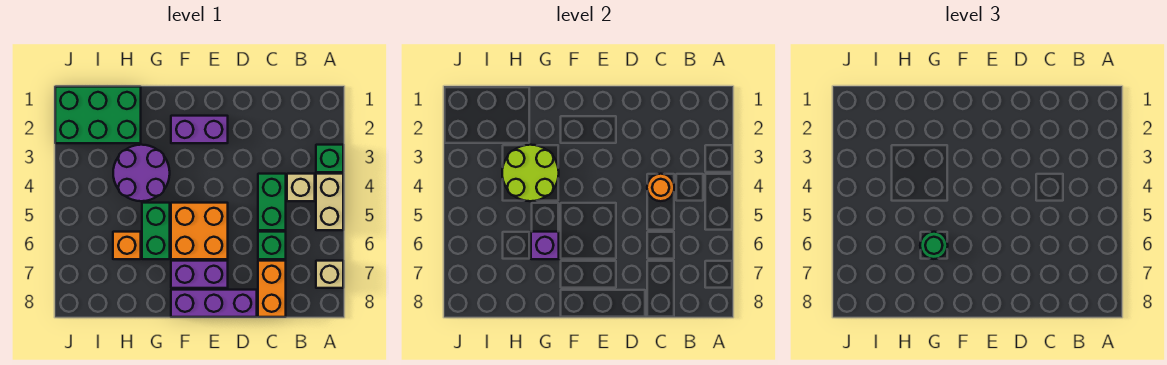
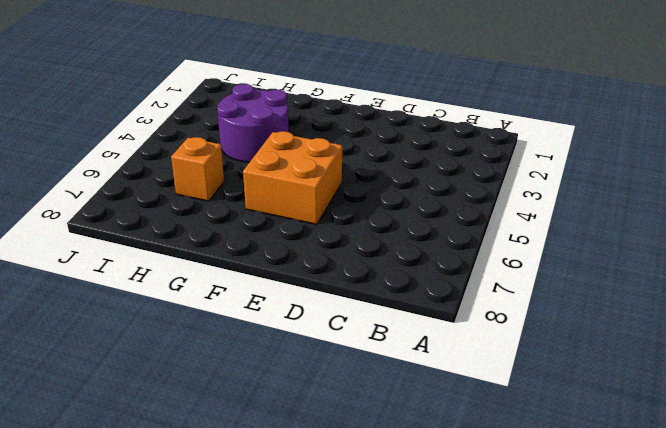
none -> green brick A3 level 1
none -> tan brick A4:A5 level 1
none -> tan brick A7 level 1

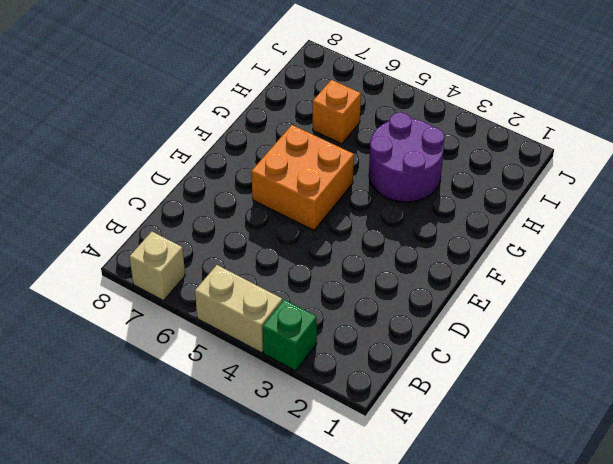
none -> tan brick B4 level 1
none -> green brick C4:C5 level 1
none -> green brick C6 level 1

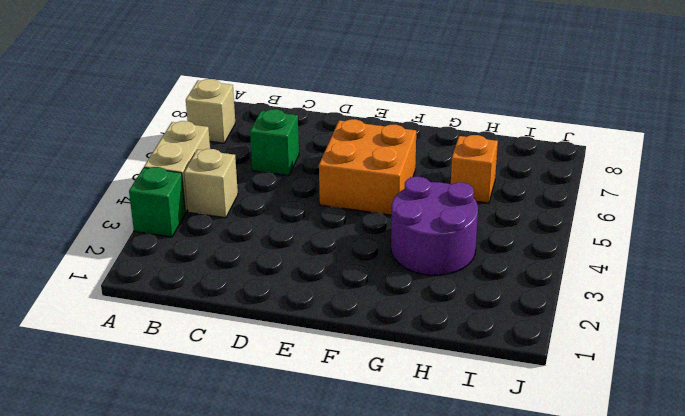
none -> green brick C4:C5 level 1
none -> orange brick C7:C8 level 1
none -> purple brick D8:F8 level 1

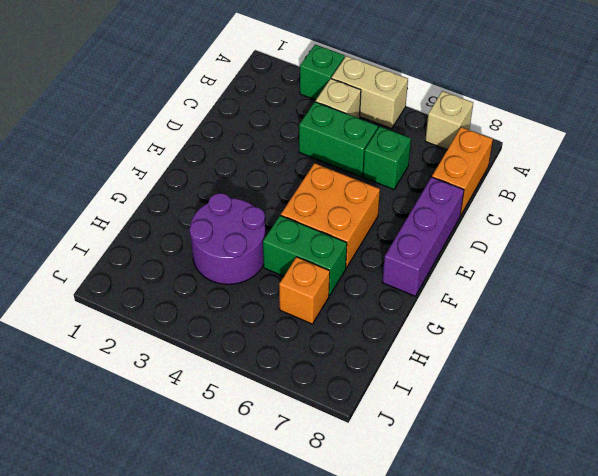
orange brick B8:C8 level 1 -> orange brick C7:C8 level 1
none -> purple brick E2:F2 level 1
none -> purple brick E7:F7 level 1
none -> green brick H1:J2 level 1

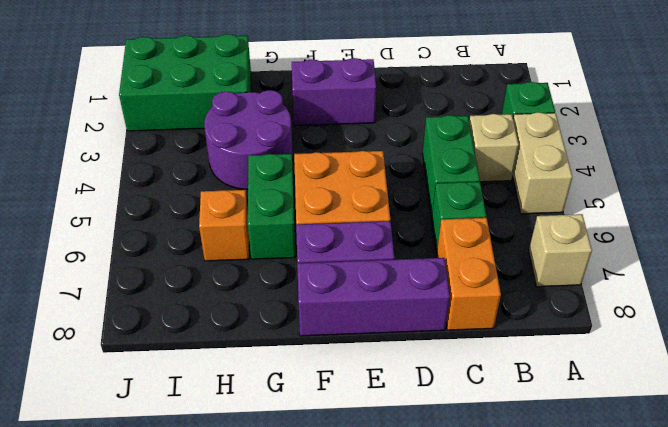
none -> orange round brick C4 level 2
none -> lime round brick G3:H4 level 2
none -> purple brick G6 level 2

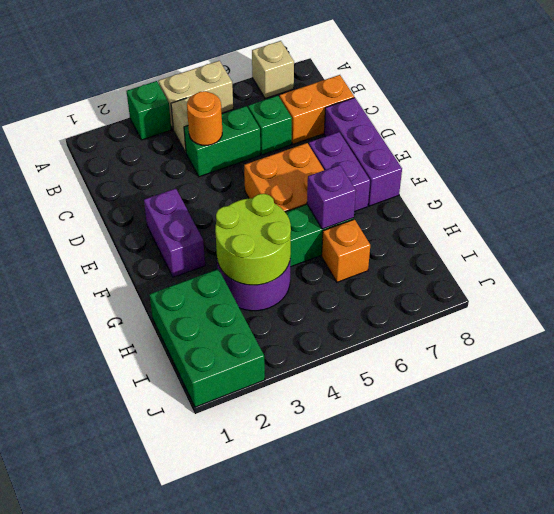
none -> green round brick G6 level 3

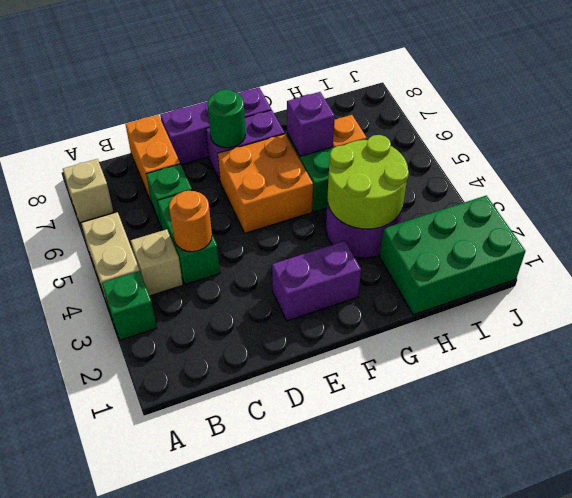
green round brick E7 level 2 -> green round brick G6 level 3

